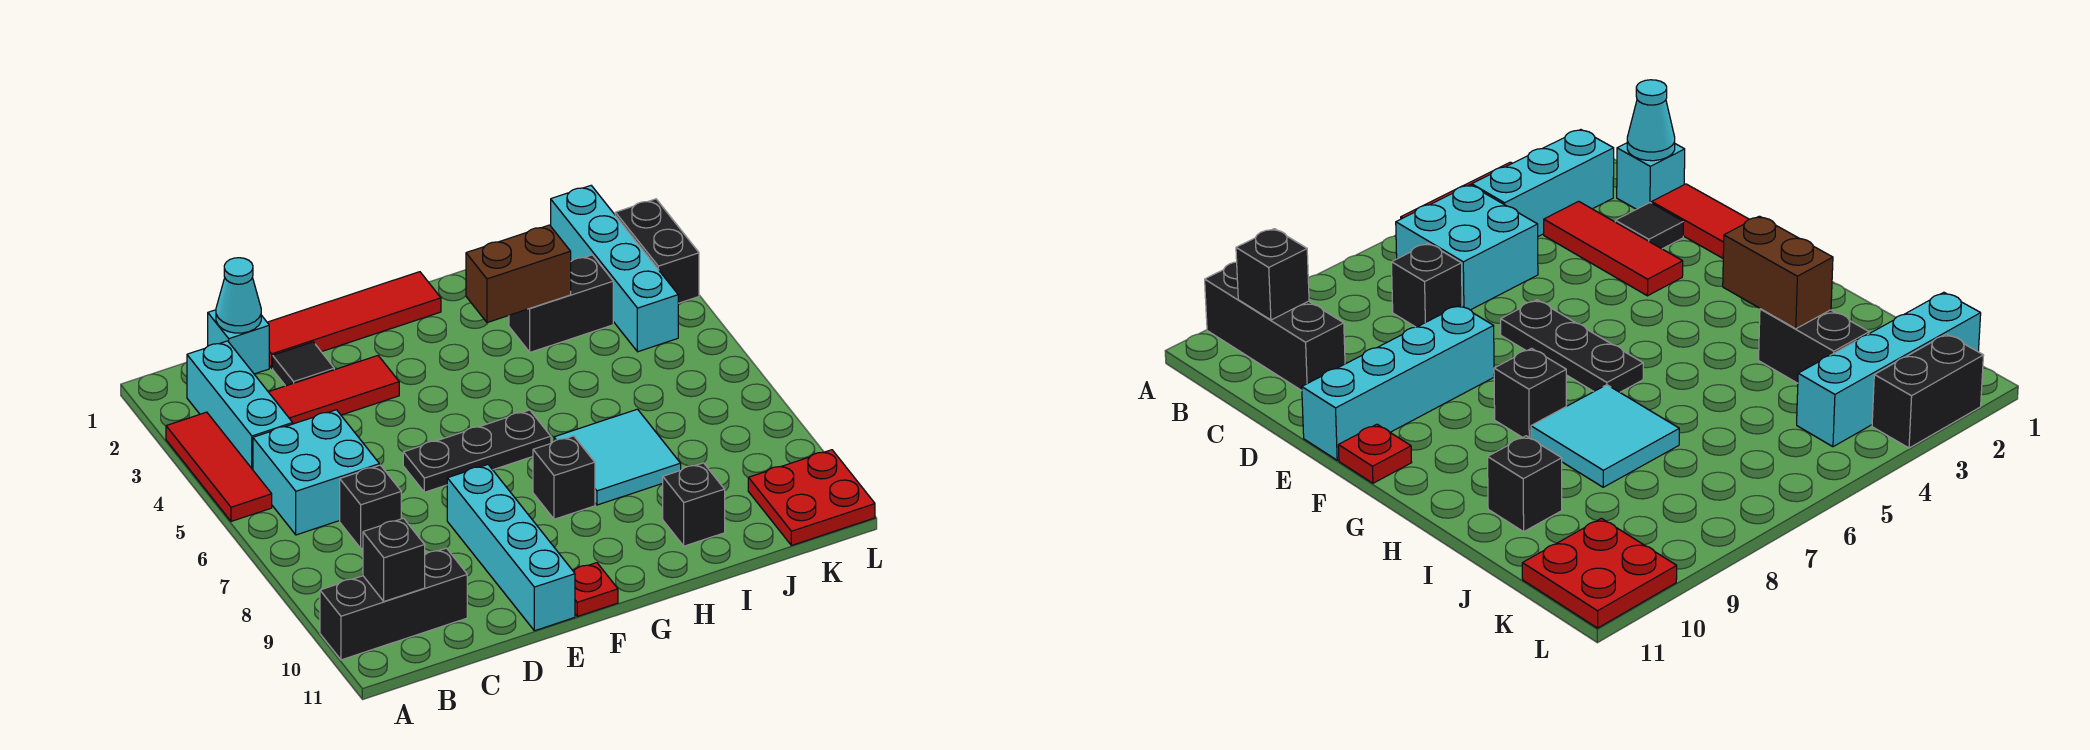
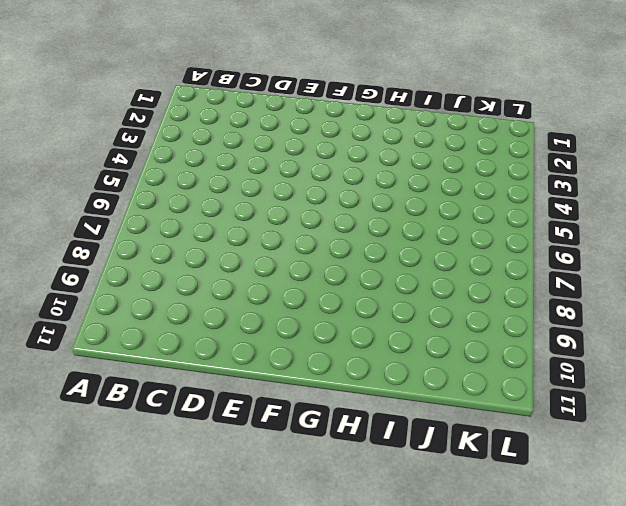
none -> red tile A3:A5 level 1
none -> black brick A10:C10 level 1
none -> cyan brick B2:B4 level 1

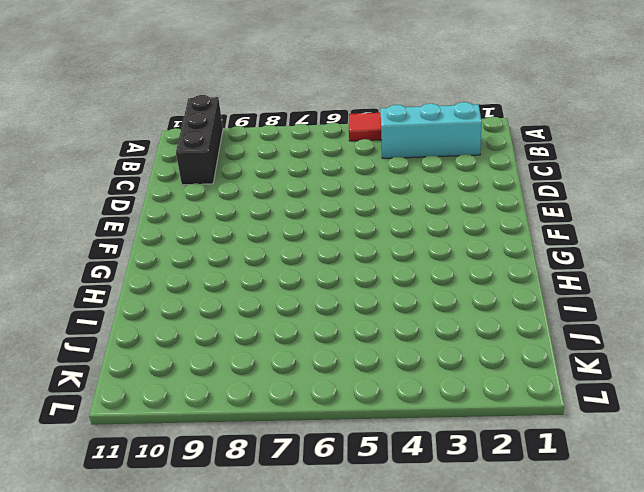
none -> cyan brick B5:C6 level 1
none -> cyan brick C1 level 1
none -> red tile C3:E3 level 1

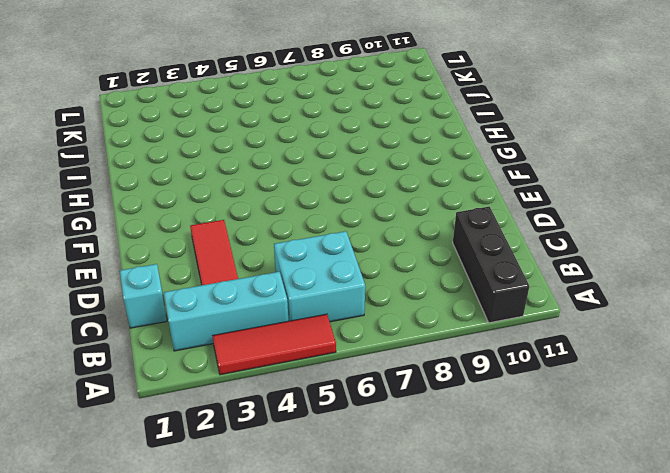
none -> black brick C7 level 1
none -> red tile D1:G1 level 1
none -> black tile D2 level 1

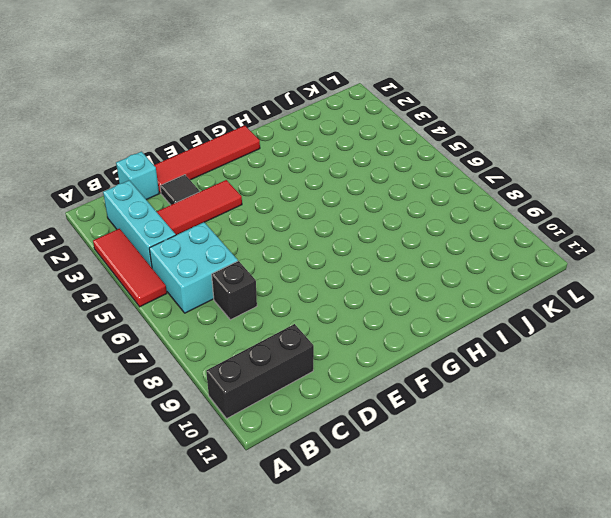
none -> black plate E6:G6 level 1
none -> cyan brick E8:E11 level 1
none -> red plate F11 level 1

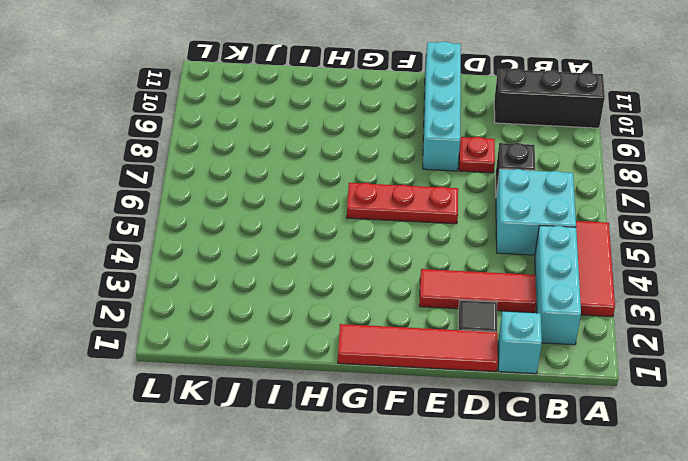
red plate D8 level 1 -> red plate F11 level 1
red plate E6:G6 level 1 -> black plate E6:G6 level 1
none -> black brick G8 level 1
none -> cyan tile H7:I8 level 1
none -> black brick I3:J3 level 1

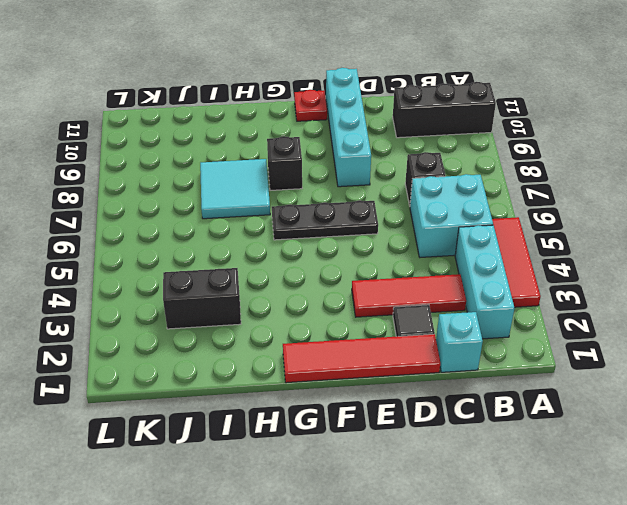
none -> black brick I10 level 1
none -> cyan brick K1:K4 level 1
none -> red plate K10:L11 level 1

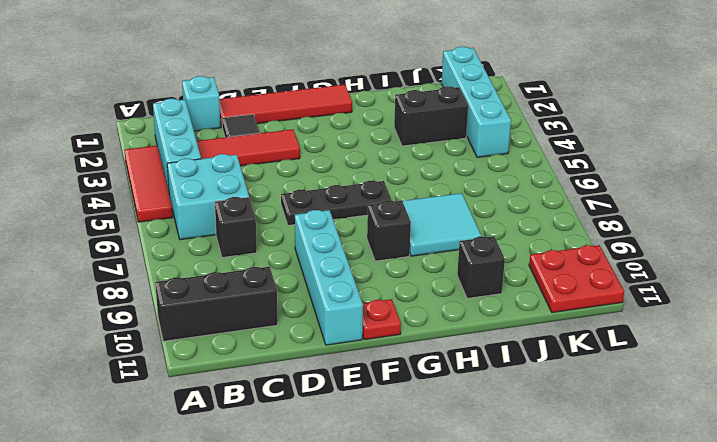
none -> black brick L2:L3 level 1
none -> black brick B10 level 2
none -> cyan cone C1 level 2

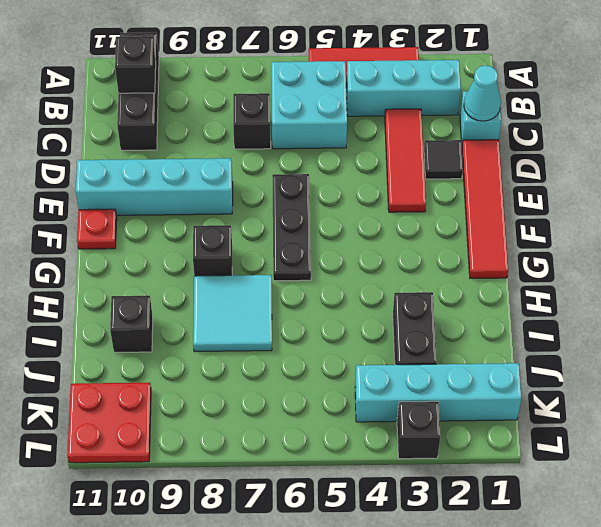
black brick L3 level 1 -> black brick L2:L3 level 1
none -> brown brick H3:I3 level 2

